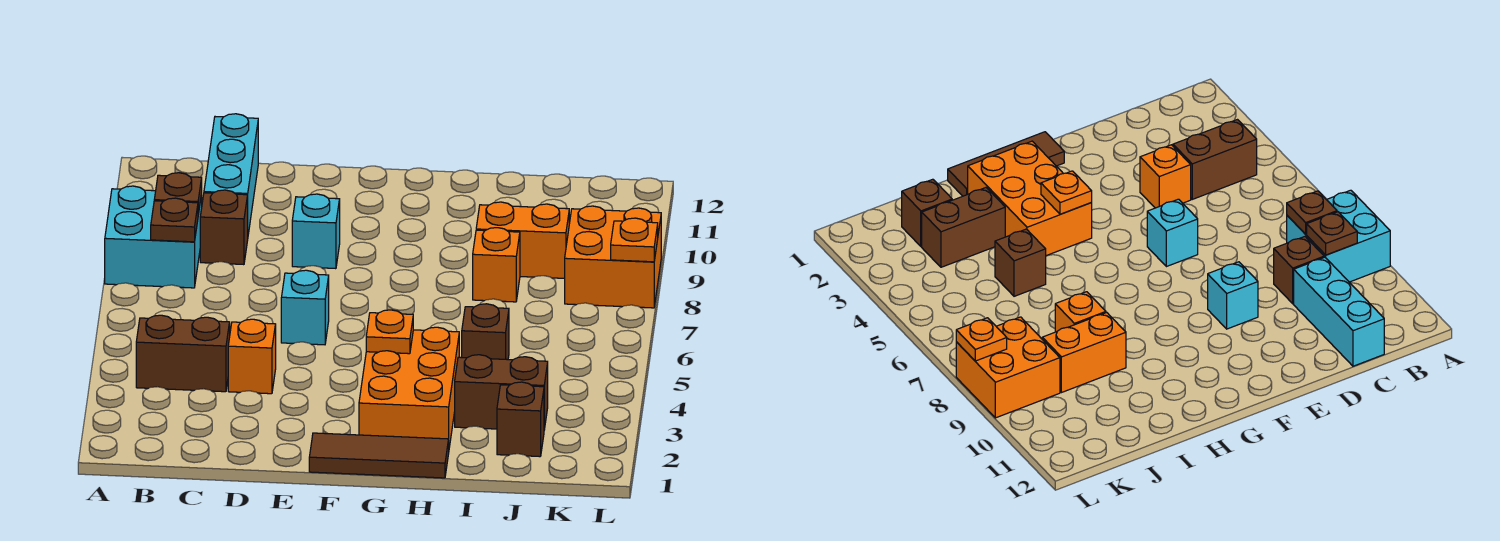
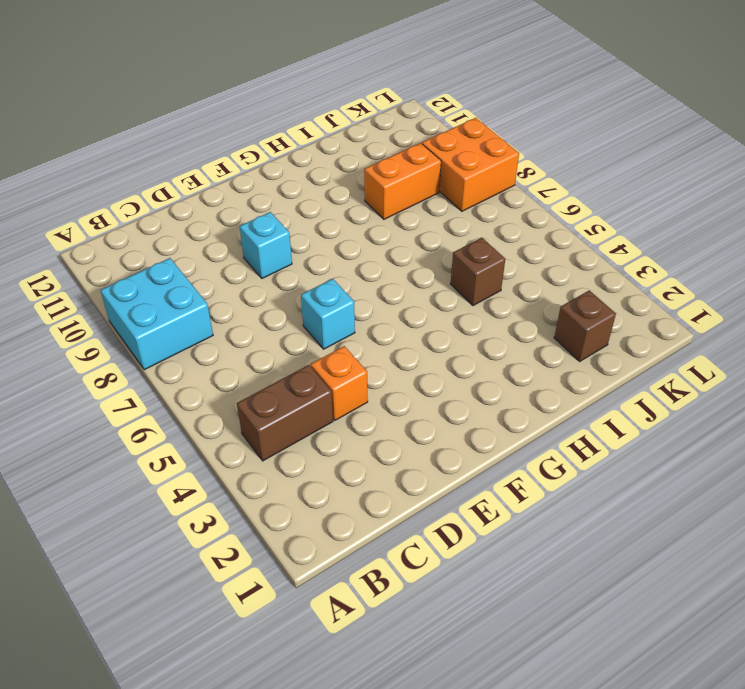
none -> brown brick C9 level 1
none -> cyan brick C10:C12 level 1
none -> brown tile F1:H1 level 1

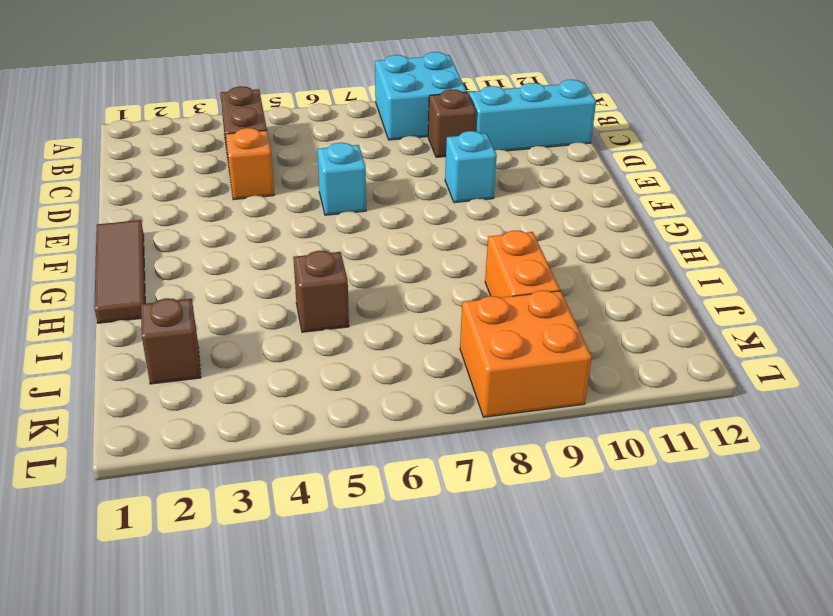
none -> orange brick G2:H4 level 1
none -> brown brick I3:J3 level 1
none -> orange brick I8 level 1

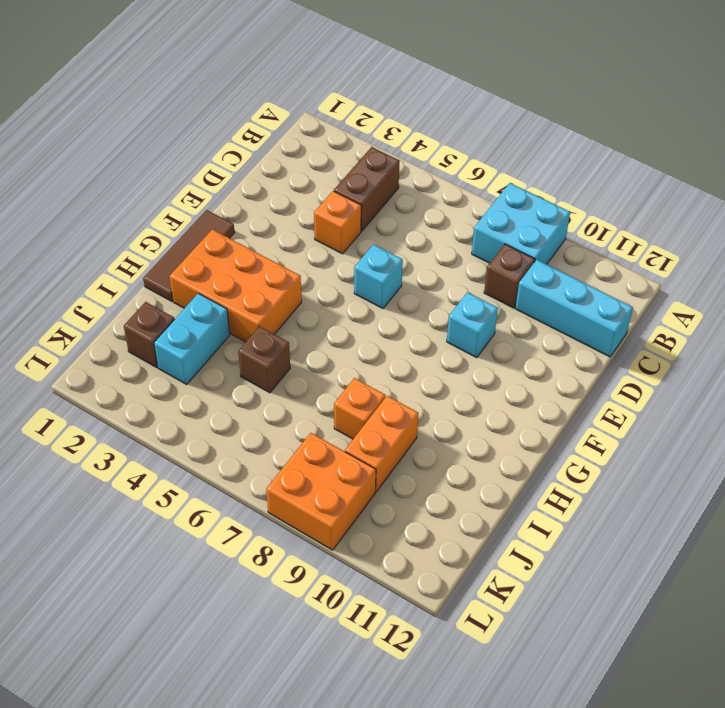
cyan brick I3:J3 level 1 -> brown brick I3:J3 level 1
none -> brown plate B8 level 2
none -> brown plate B9 level 2
none -> orange plate G4 level 2

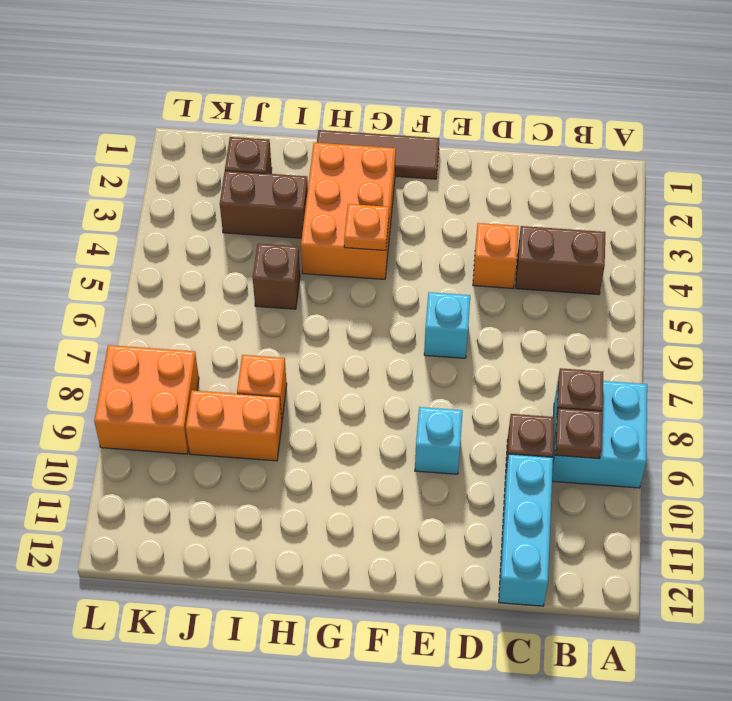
none -> orange plate L8 level 2

